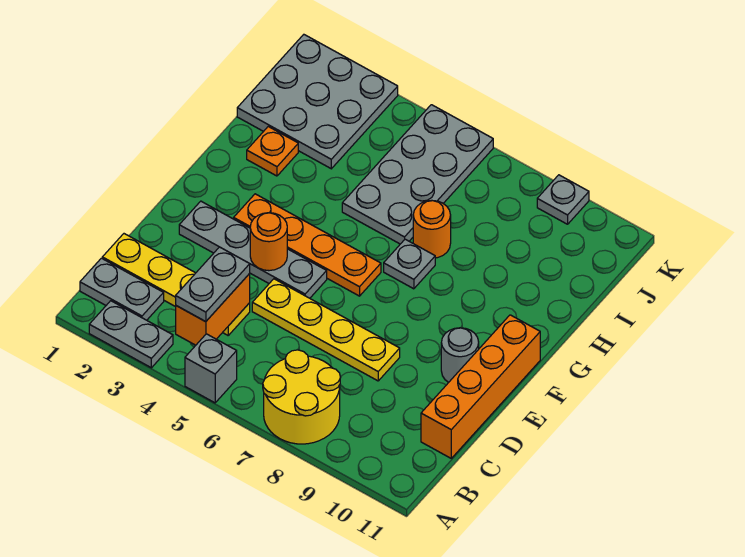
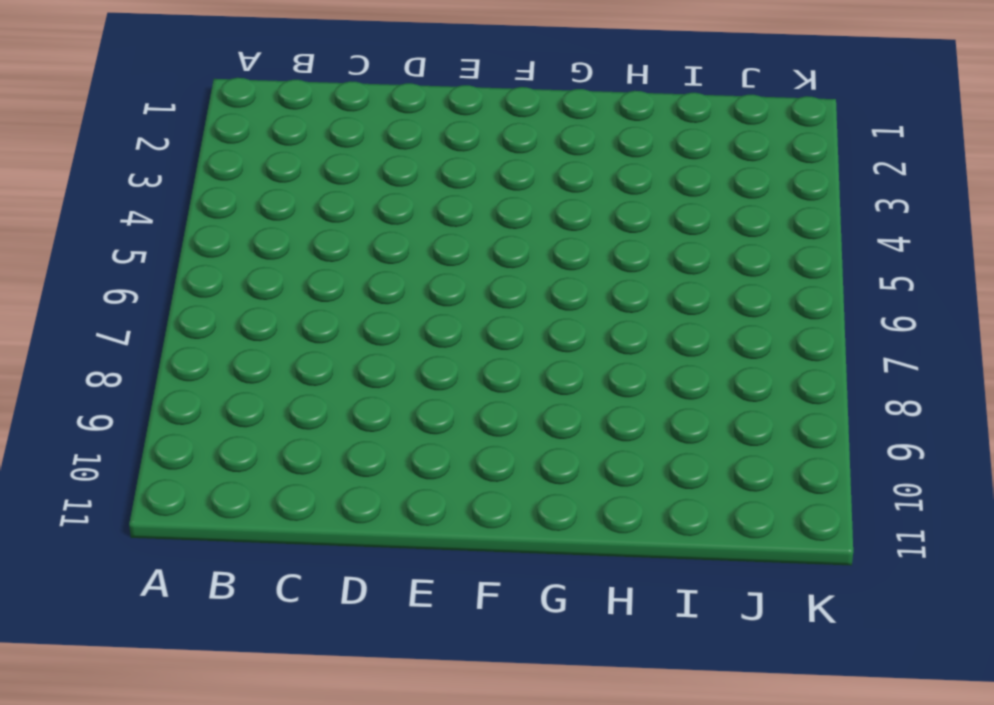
none -> grey plate A2:A3 level 1
none -> grey brick A5 level 1
none -> yellow round brick A7:B8 level 1

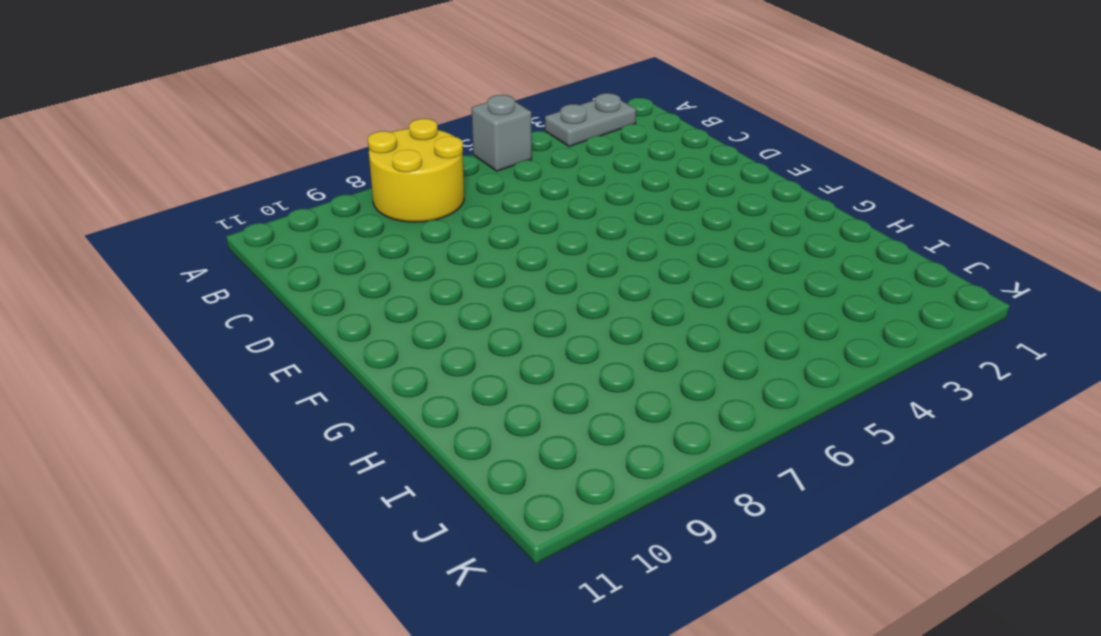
none -> grey plate B1:B2 level 1
none -> yellow plate C1:C4 level 1
none -> orange brick C11:F11 level 1

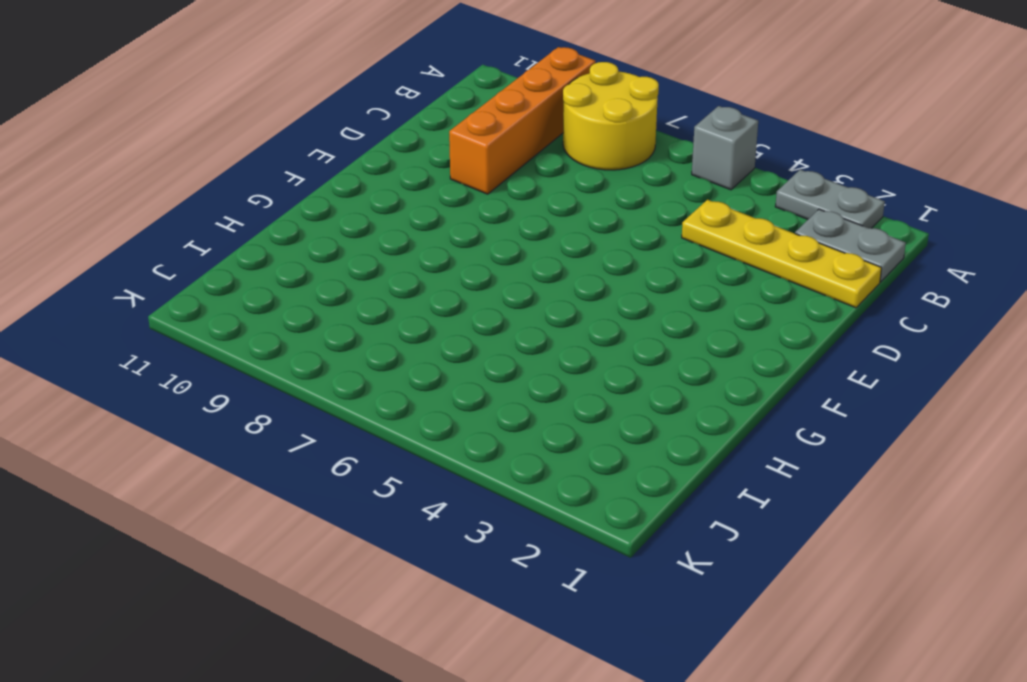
orange brick A9:D9 level 1 -> orange brick C11:F11 level 1
none -> yellow plate D5:D8 level 1
none -> grey plate E2:E5 level 1
none -> grey round brick E10 level 1

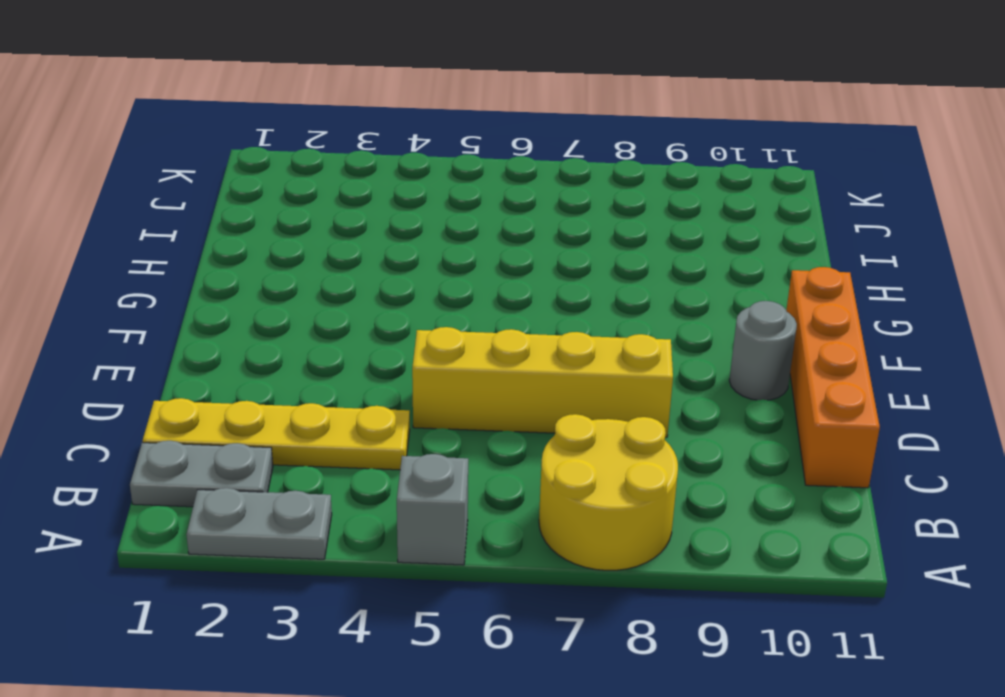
yellow brick D5:D8 level 1 -> yellow plate D5:D8 level 1
none -> grey plate E2:E5 level 1
none -> orange plate F3:F6 level 1
none -> grey plate G7 level 1

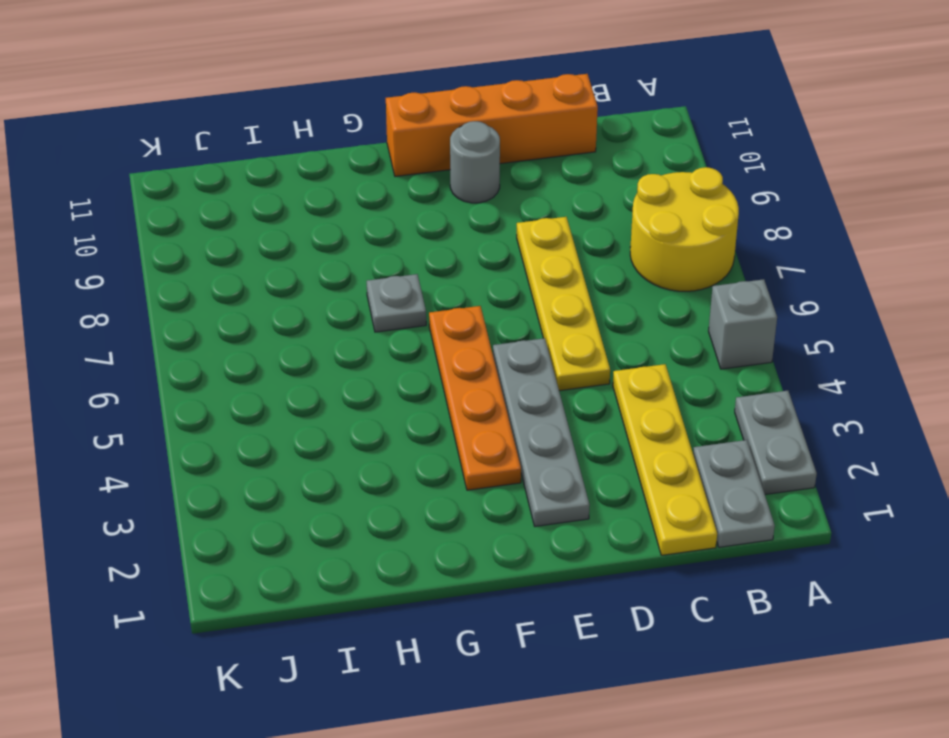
none -> orange plate H2 level 1
none -> grey plate H5:K6 level 1
none -> orange round brick H7 level 1

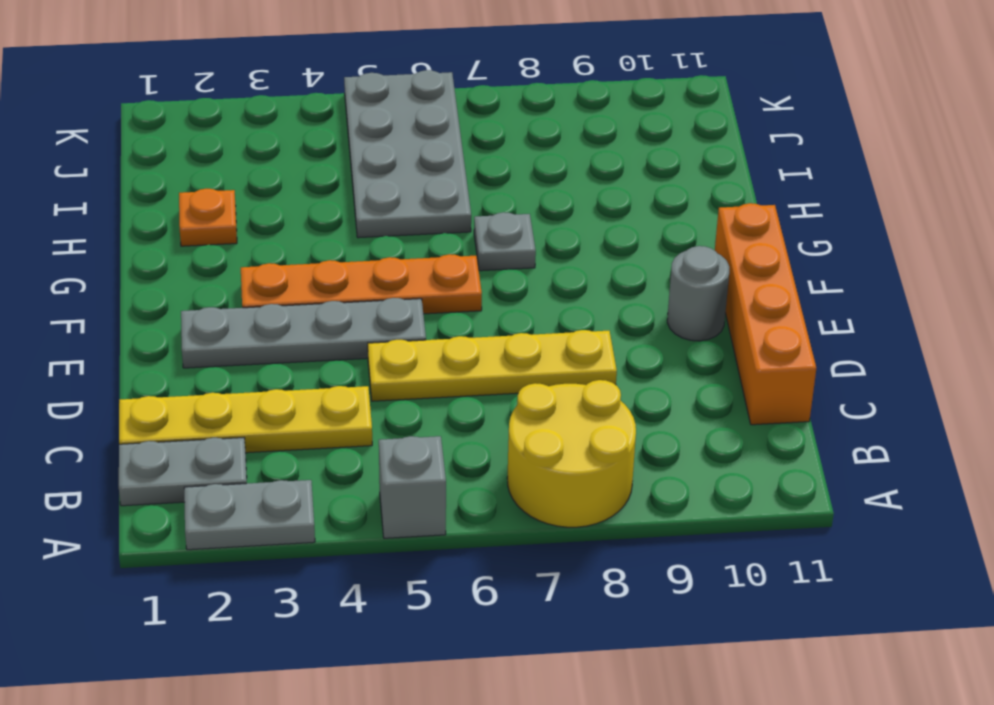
none -> orange round brick H7 level 1
none -> grey plate I1:K3 level 1
none -> grey plate K9 level 1

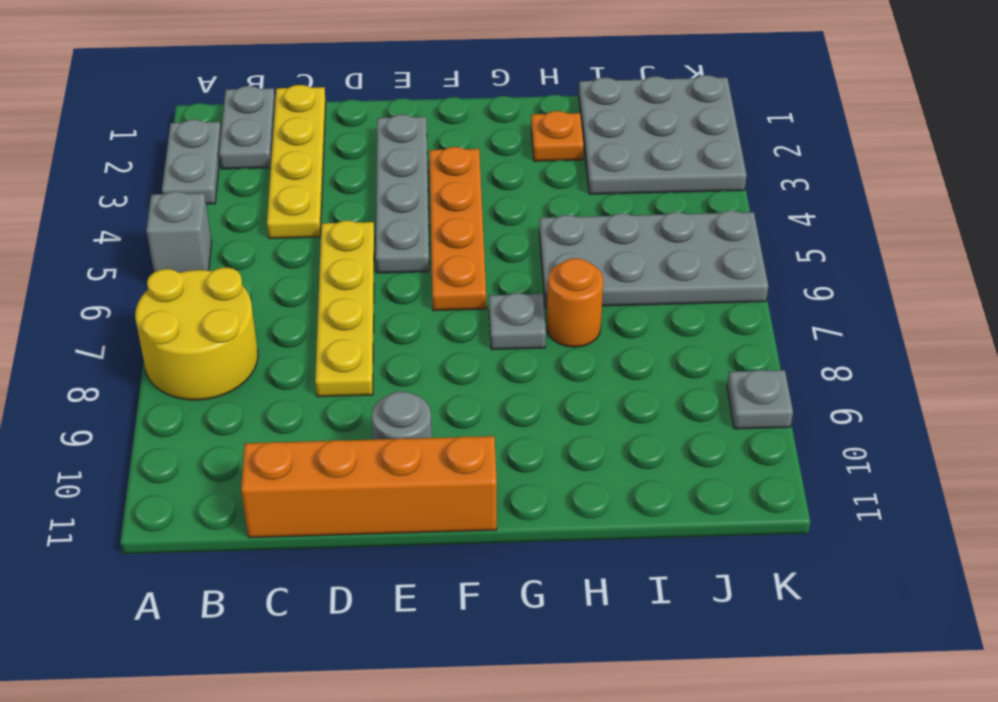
none -> orange brick B4:C4 level 2
none -> orange round brick E4 level 2
none -> grey plate B4:C4 level 3

